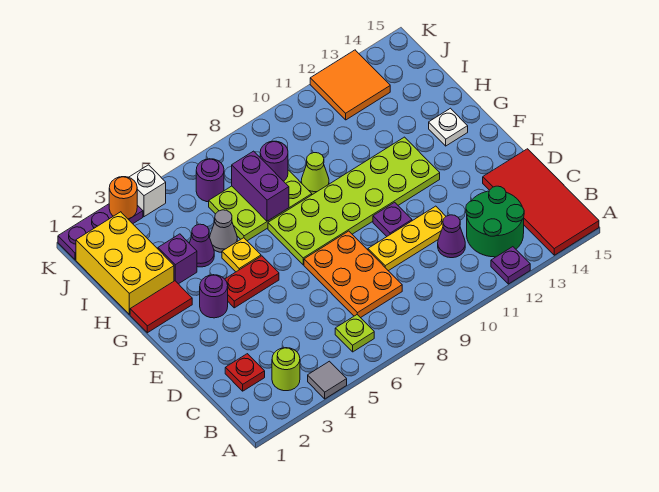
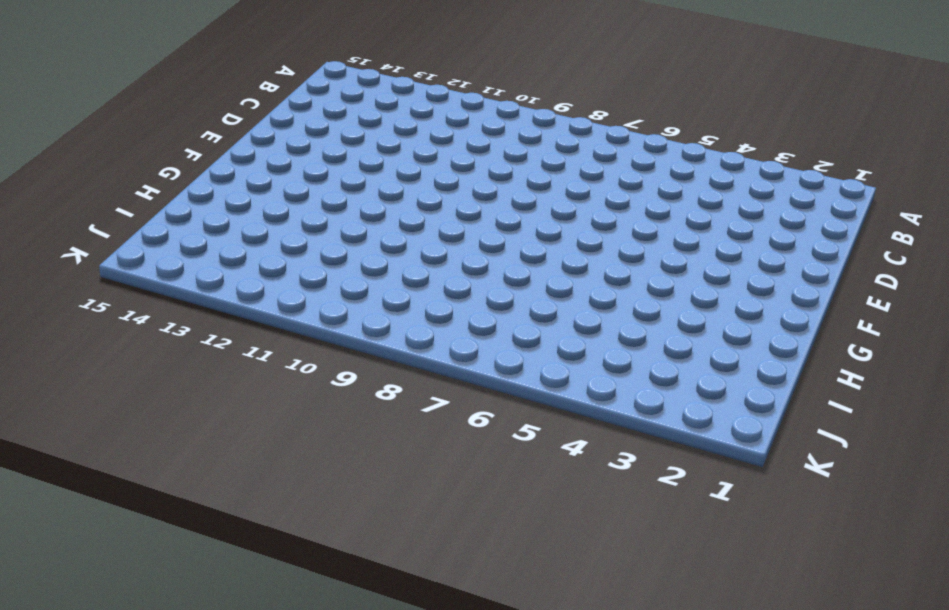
none -> grey tile A4 level 1
none -> purple plate A12 level 1
none -> red tile A14:D15 level 1
none -> lime round brick B3 level 1

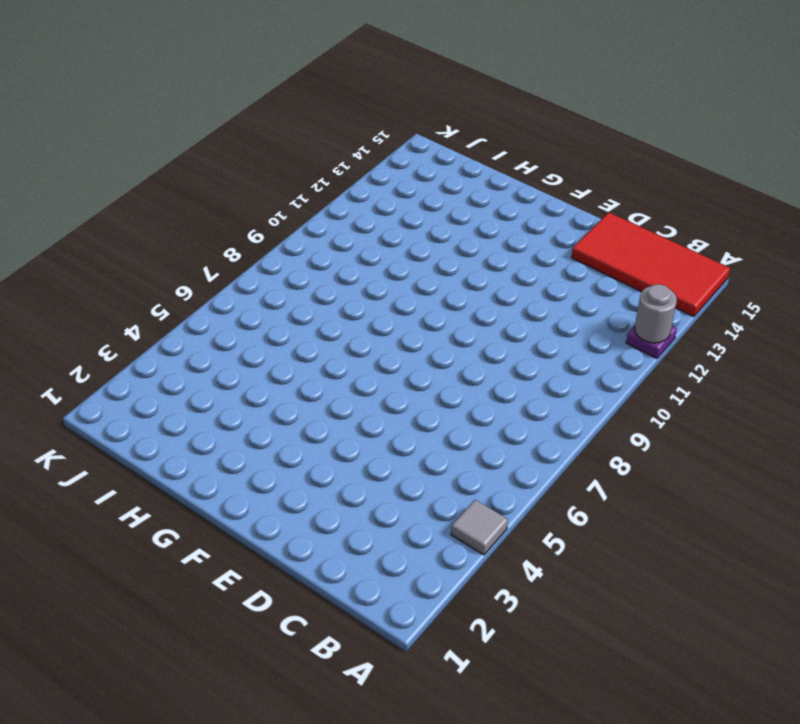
grey round brick A12 level 2 -> none
none -> lime round brick B3 level 1
none -> lime plate B6 level 1
none -> green round brick B12:C13 level 1
none -> red plate C2 level 1

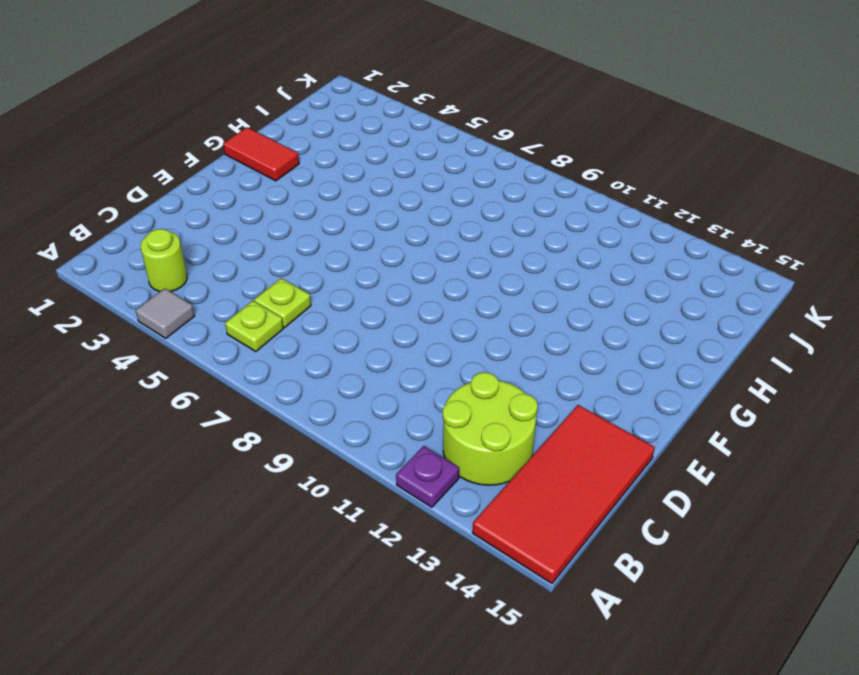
lime round brick B12:C13 level 1 -> green round brick B12:C13 level 1
lime plate C6 level 1 -> none
none -> red plate C2 level 1
none -> orange plate C7:E8 level 1
none -> purple cone C11 level 1
none -> yellow plate D9:D11 level 1

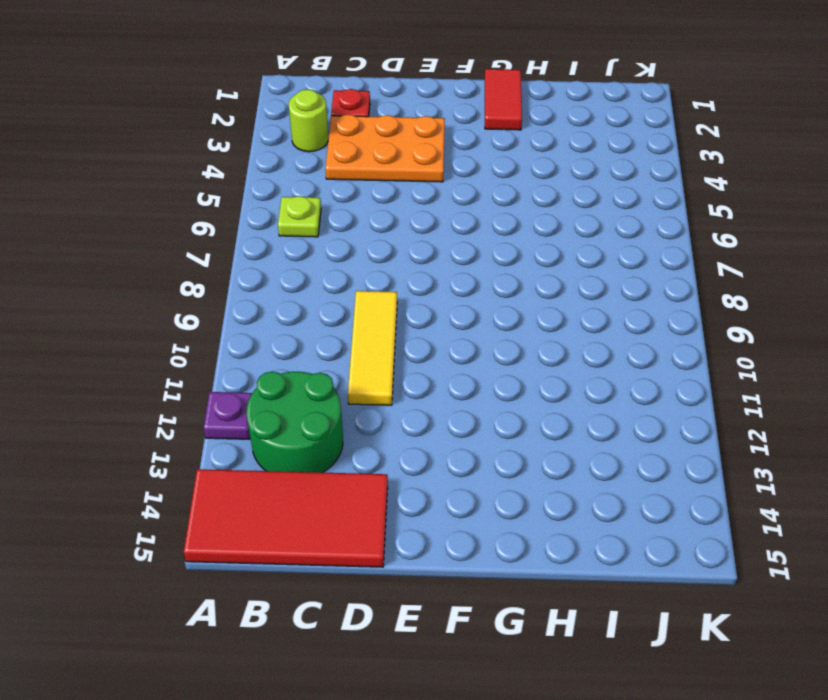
orange plate C3:E4 level 1 -> orange plate C7:E8 level 1
yellow tile D9:D11 level 1 -> yellow plate D9:D11 level 1
none -> grey tile A4 level 1
none -> purple cone C11 level 1
none -> purple plate E10 level 1
none -> purple round brick F3 level 1

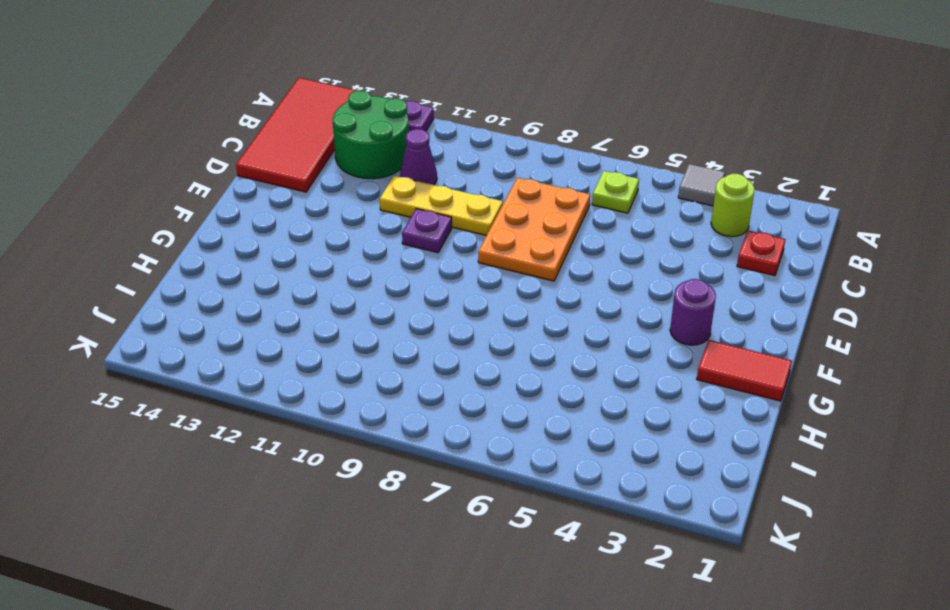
none -> red plate F4:F5 level 1
none -> lime plate F7:G12 level 1
none -> yellow plate G5 level 1
none -> white plate G14 level 1

